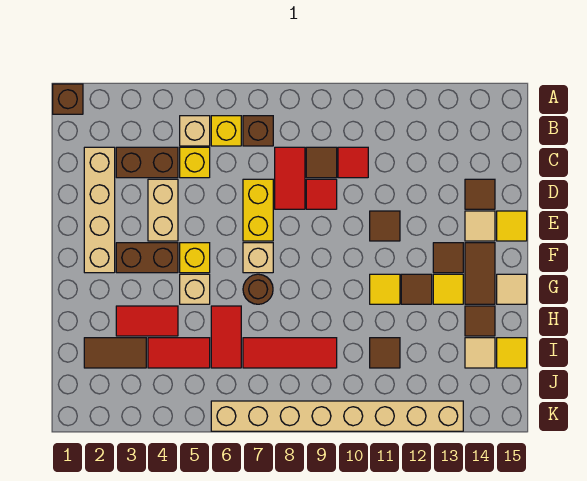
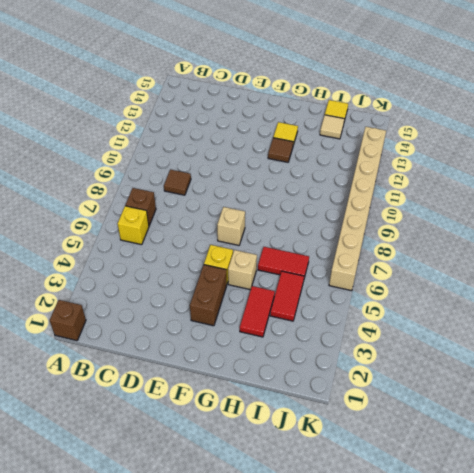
none -> tan brick B5 level 1
none -> tan brick C2:F2 level 1
none -> brown brick C3:C4 level 1
none -> yellow brick C5 level 1

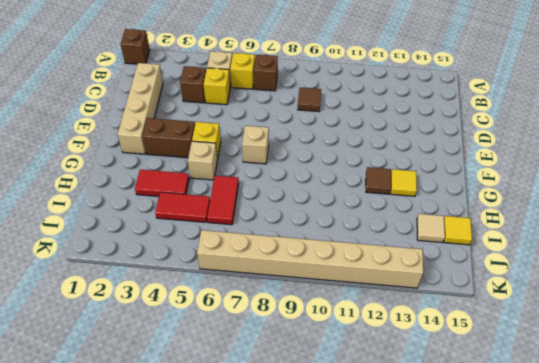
brown brick C4 level 1 -> brown brick C3:C4 level 1
none -> red tile C8:D8 level 1
none -> red tile C10 level 1
none -> tan brick D4:E4 level 1
none -> yellow brick D7:E7 level 1

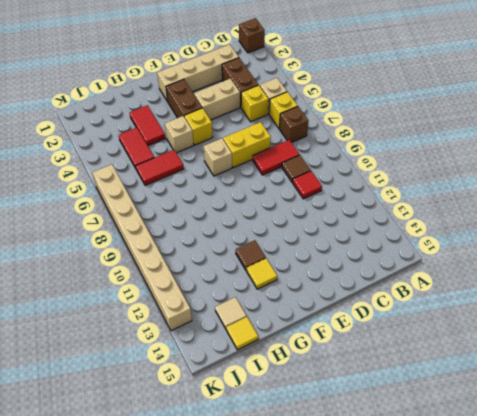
none -> red tile D9 level 1
none -> brown tile D14 level 1
none -> brown tile E11 level 1
none -> tan tile E14 level 1

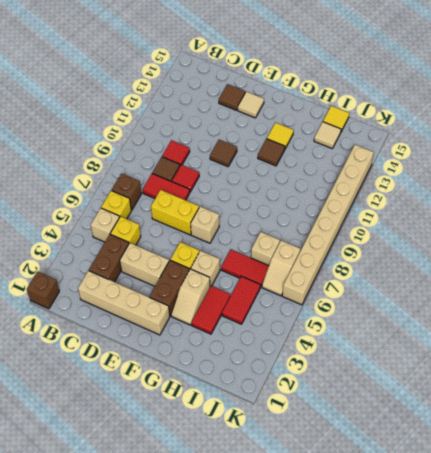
tan slope G3:G4 level 1 top 4 -> none
tan brick I7 level 1 -> red tile I7:I9 level 1
tan slope J6:J7 level 1 top 7 -> none
none -> yellow tile E15 level 1
none -> brown tile F13 level 1
none -> brown tile F14:G14 level 1
none -> brown round brick G7 level 1

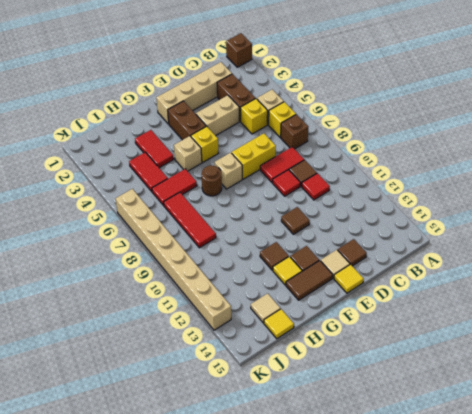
none -> yellow tile G11 level 1
none -> tan tile G15 level 1
none -> brown tile H14 level 1
none -> brown tile I2:I3 level 1

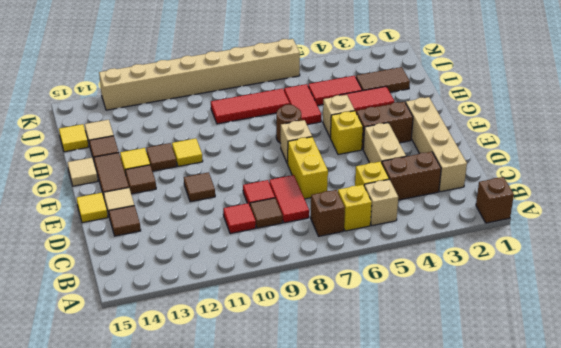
none -> brown tile I11 level 1

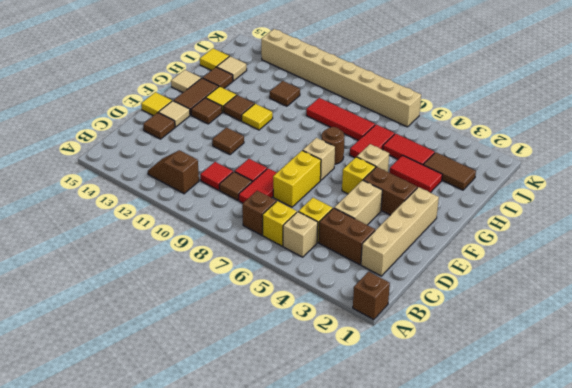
brown slope B11:B12 level 1 top 11 -> none

